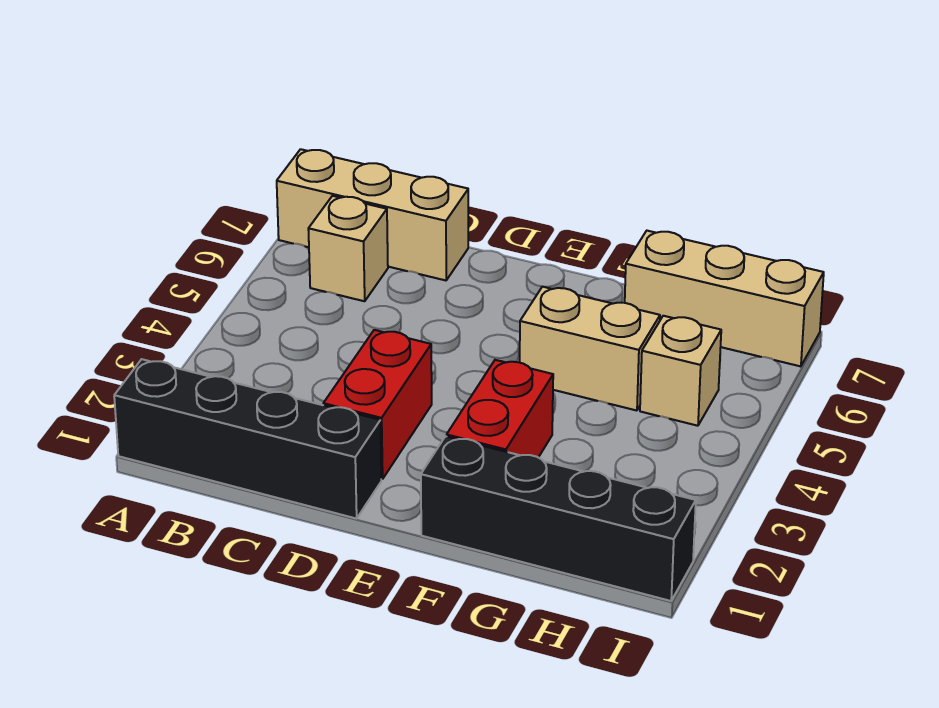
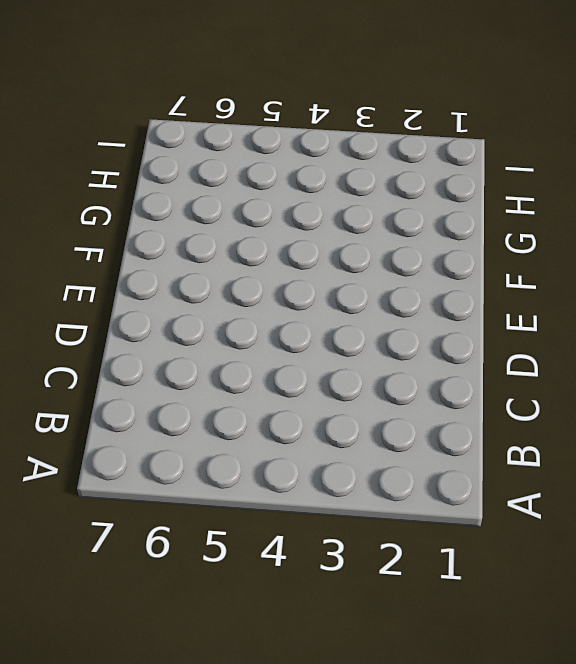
none -> black brick A1:D1 level 1
none -> tan brick A7:C7 level 1

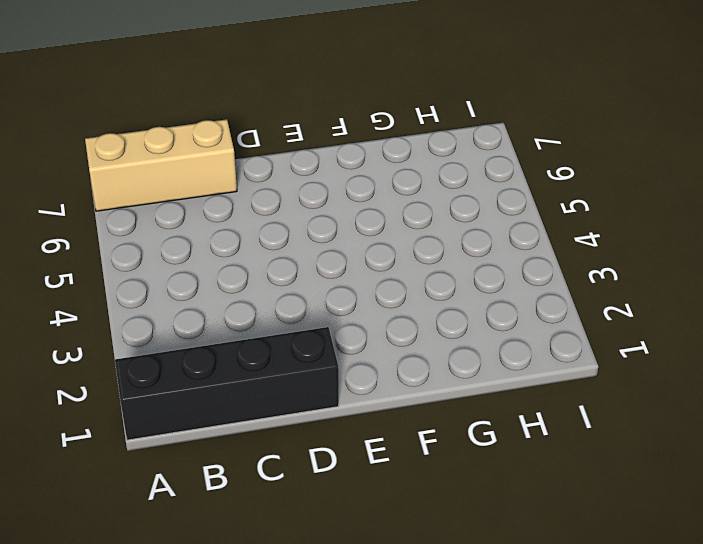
none -> tan brick B6 level 1
none -> red brick D2:D3 level 1

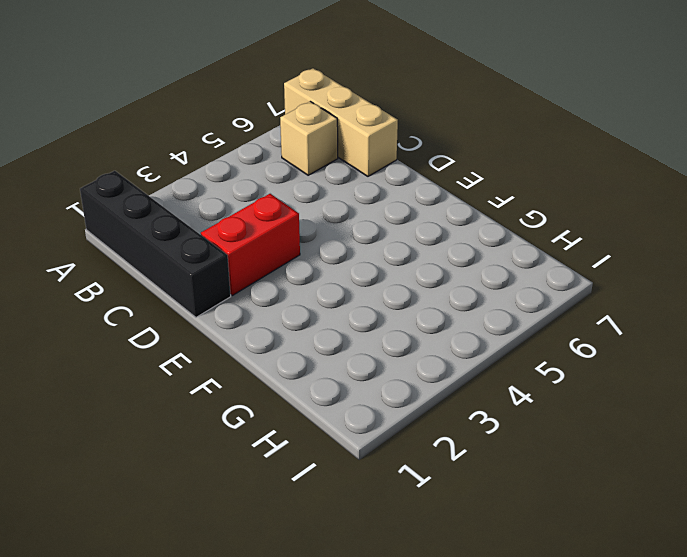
none -> black brick F1:I1 level 1
none -> red brick F2:F3 level 1

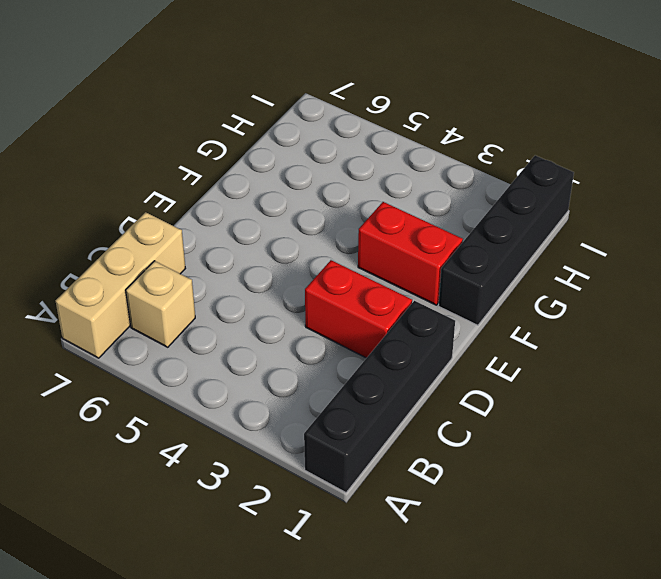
none -> tan brick F5:G5 level 1
none -> tan brick G7:I7 level 1

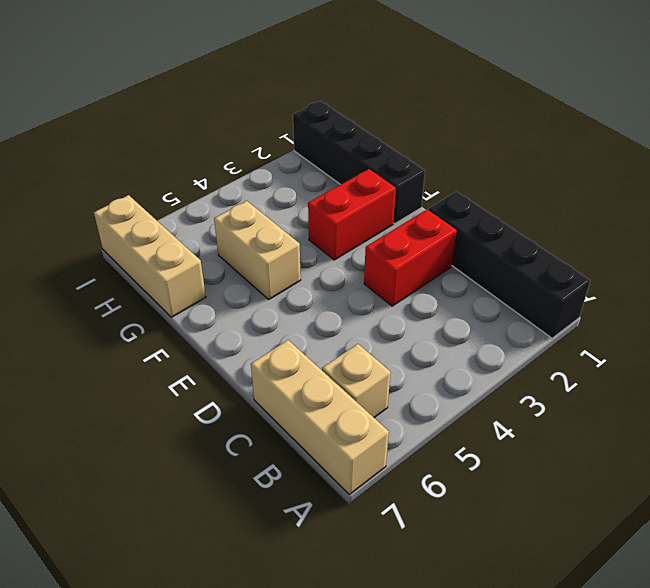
none -> tan brick H5 level 1

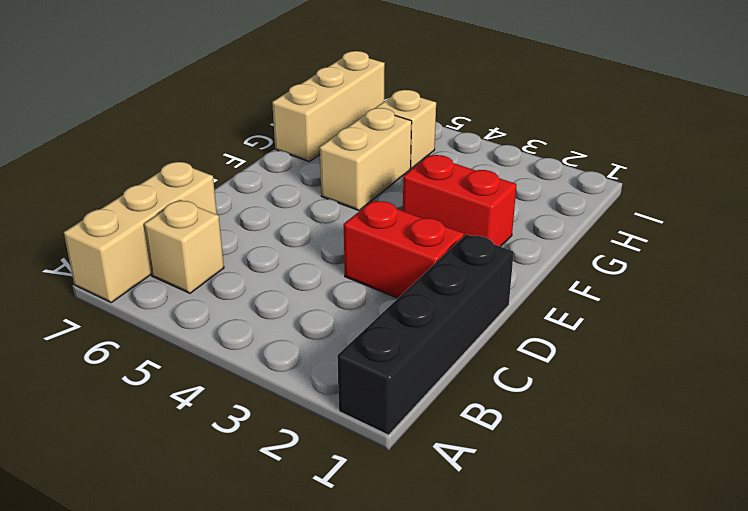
none -> black brick F1:I1 level 1

